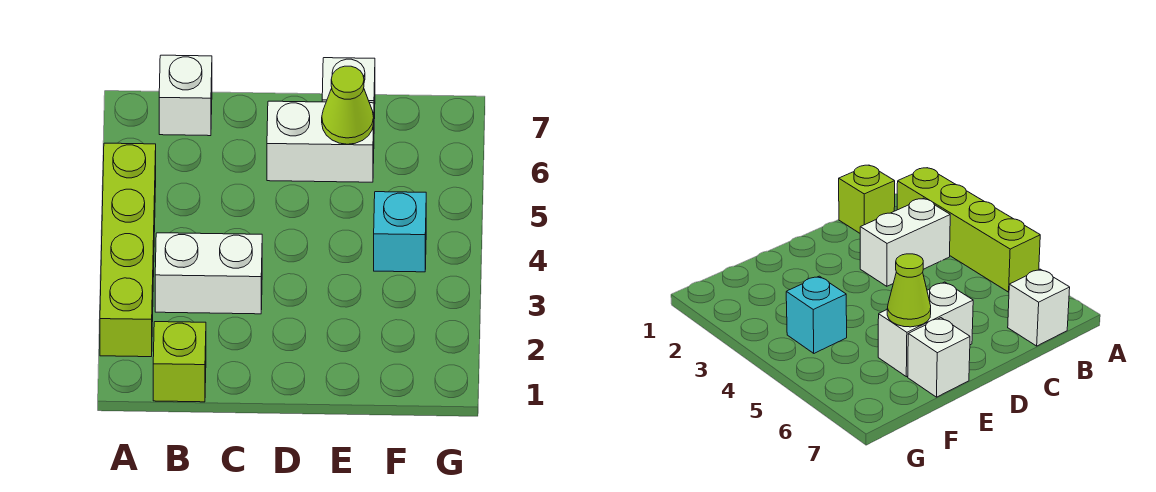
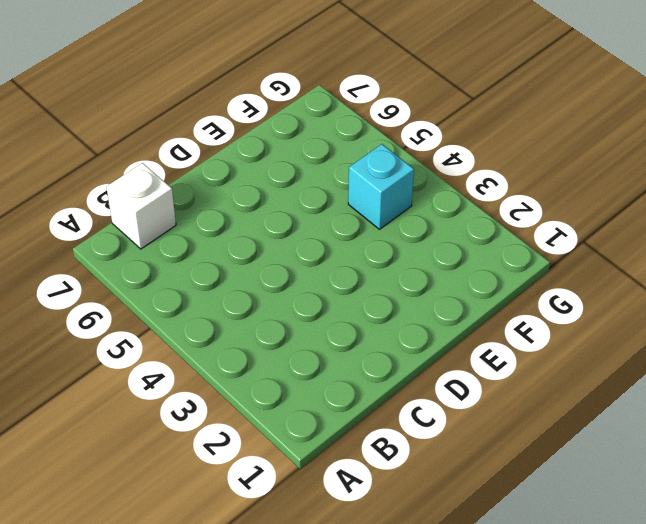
none -> lime brick A2:A5 level 1
none -> lime brick B1 level 1

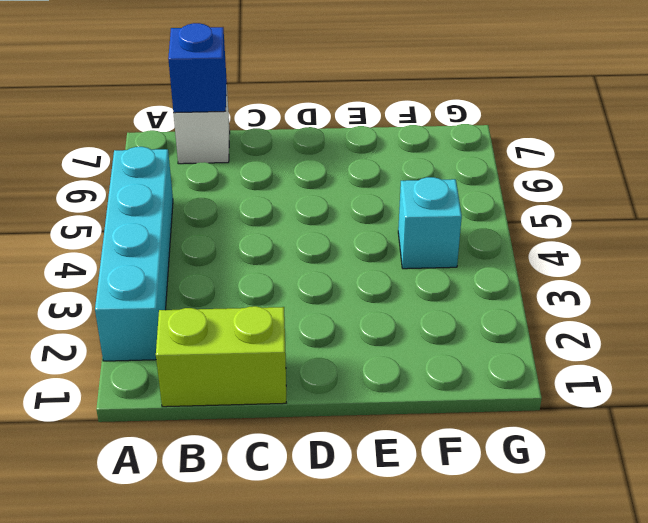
cyan brick A2:A5 level 1 -> lime brick A2:A5 level 1
lime brick B1:C1 level 1 -> lime brick B1 level 1
blue brick B7 level 2 -> none
none -> white brick B3:C3 level 1
none -> white brick D6:E6 level 1

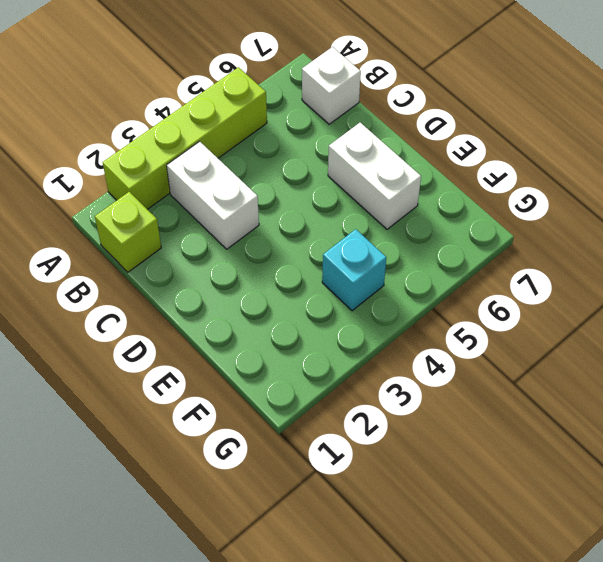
none -> white brick E7 level 1
none -> lime cone E6 level 2

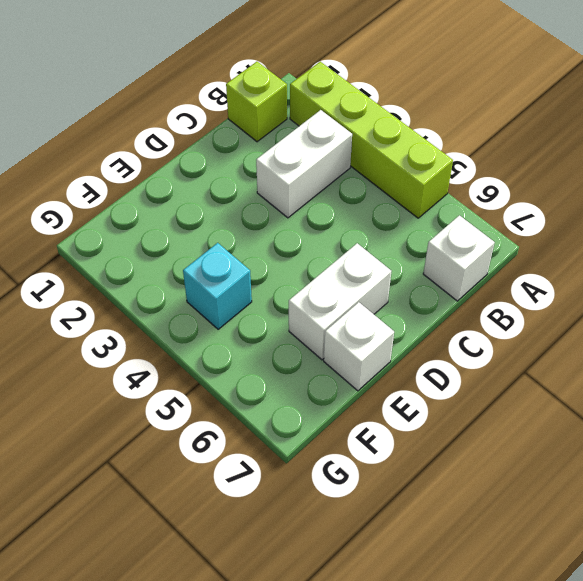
none -> lime cone E6 level 2

